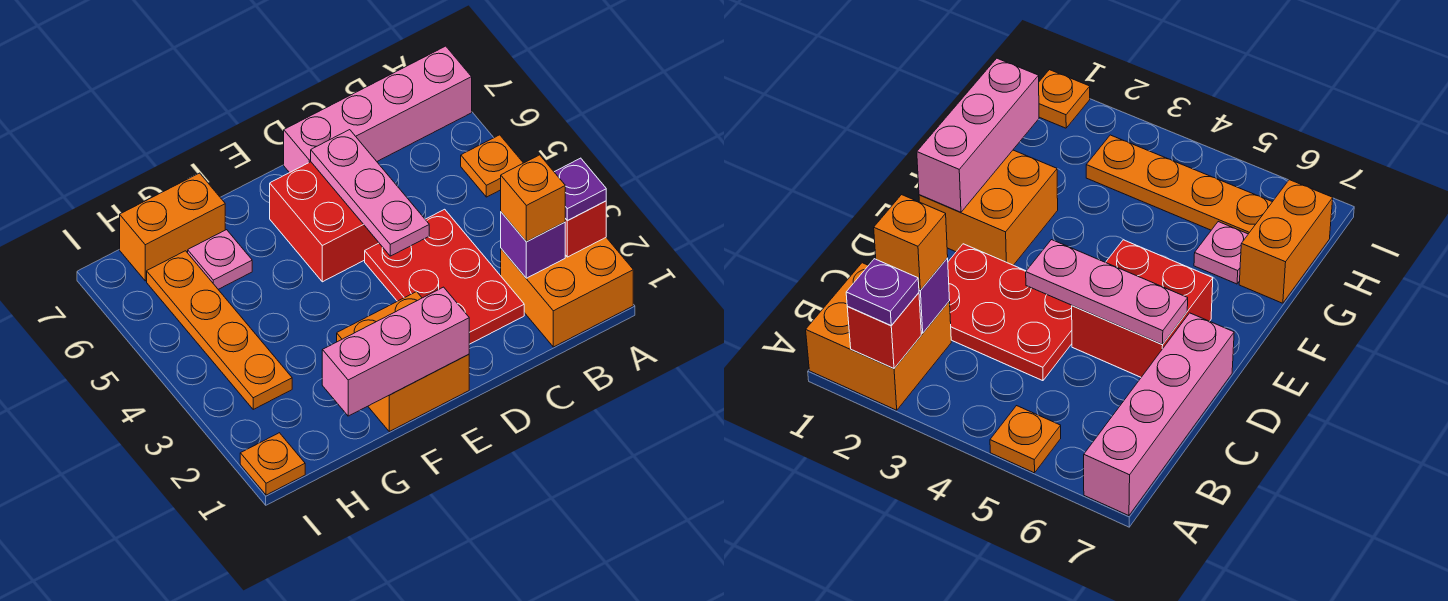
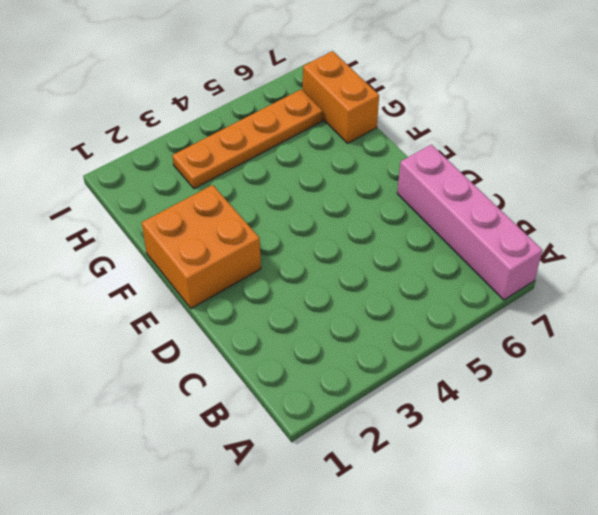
none -> orange brick A1:B2 level 1
none -> orange plate A5 level 1
none -> red plate C2:D4 level 1

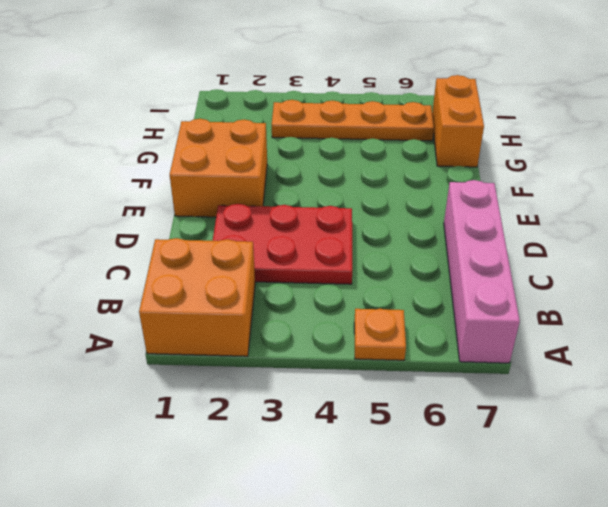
none -> red brick D5:E6 level 1
none -> pink plate G6 level 1
none -> orange plate I1 level 1

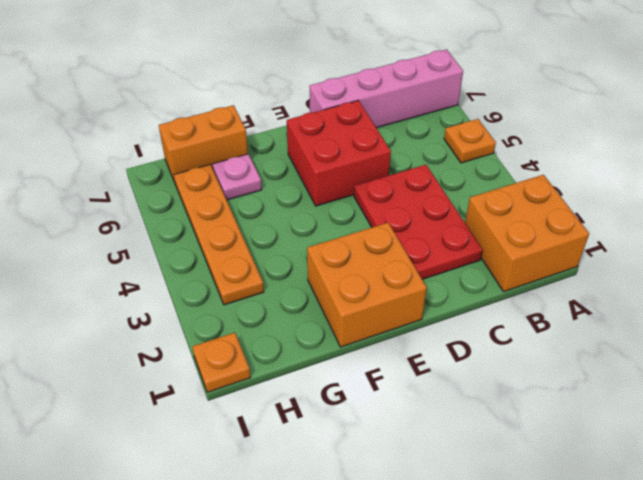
none -> red brick A2 level 2
none -> purple brick B2 level 2
none -> pink plate D4:D6 level 2

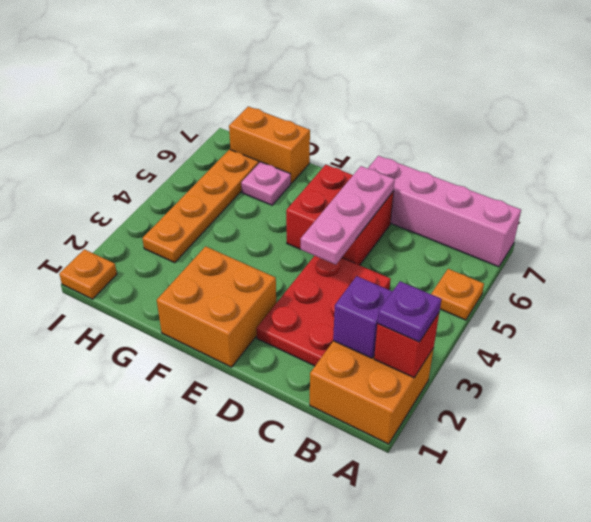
none -> pink brick E1:G1 level 2
none -> orange brick B2 level 3

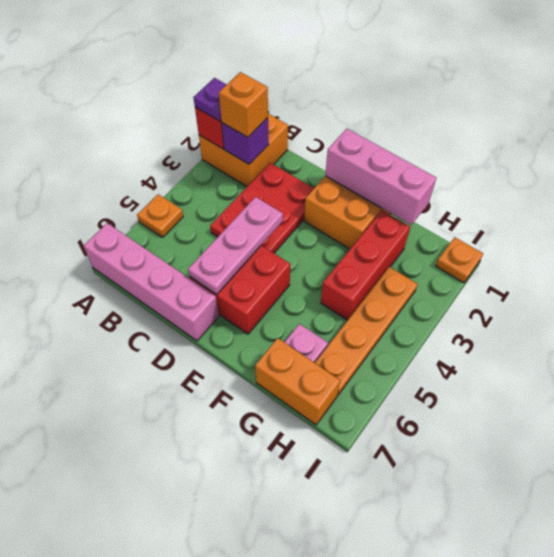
red brick G2:G4 level 1 -> none

